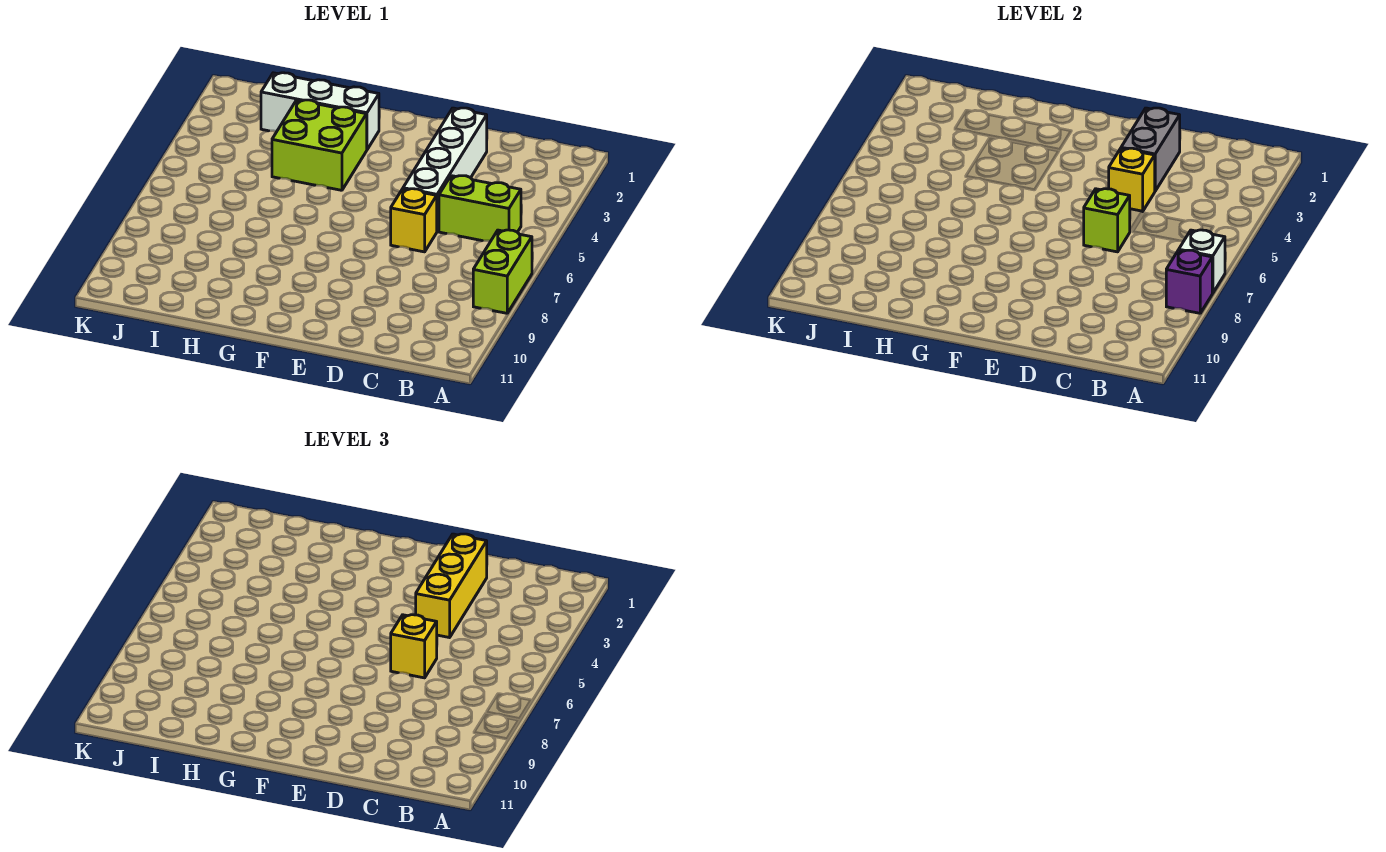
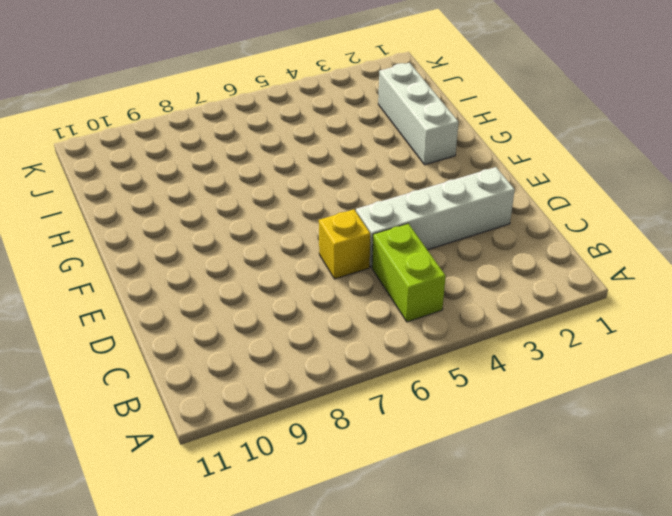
none -> lime brick A7:A8 level 1
none -> lime brick G3:H4 level 1
none -> white brick A7 level 2

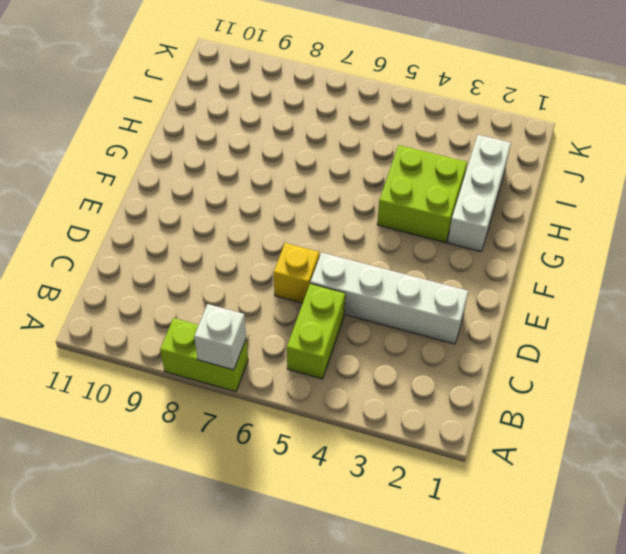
none -> purple brick A8 level 2
none -> grey brick D2:D3 level 2
none -> yellow brick D4 level 2

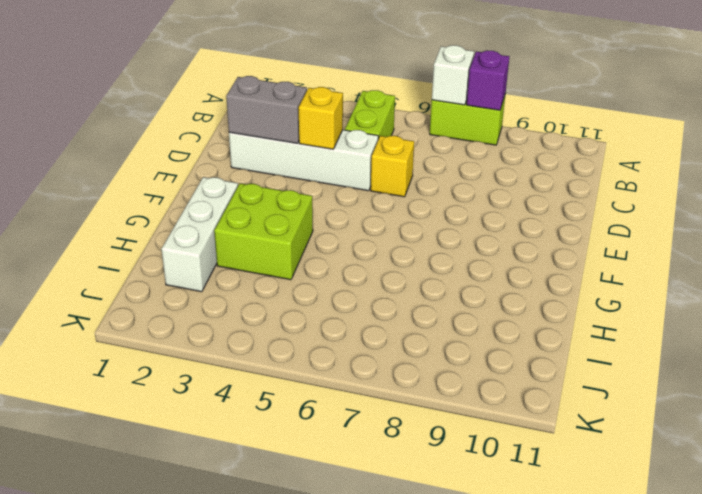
none -> lime brick D6 level 2
none -> yellow brick D2:D4 level 3
none -> yellow brick D6 level 3

